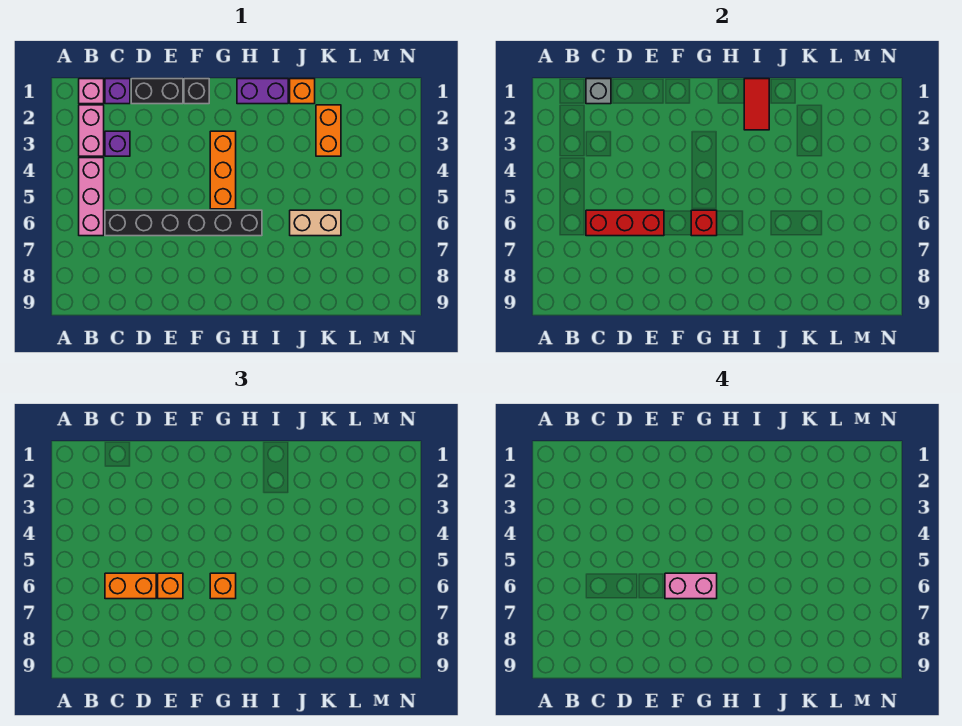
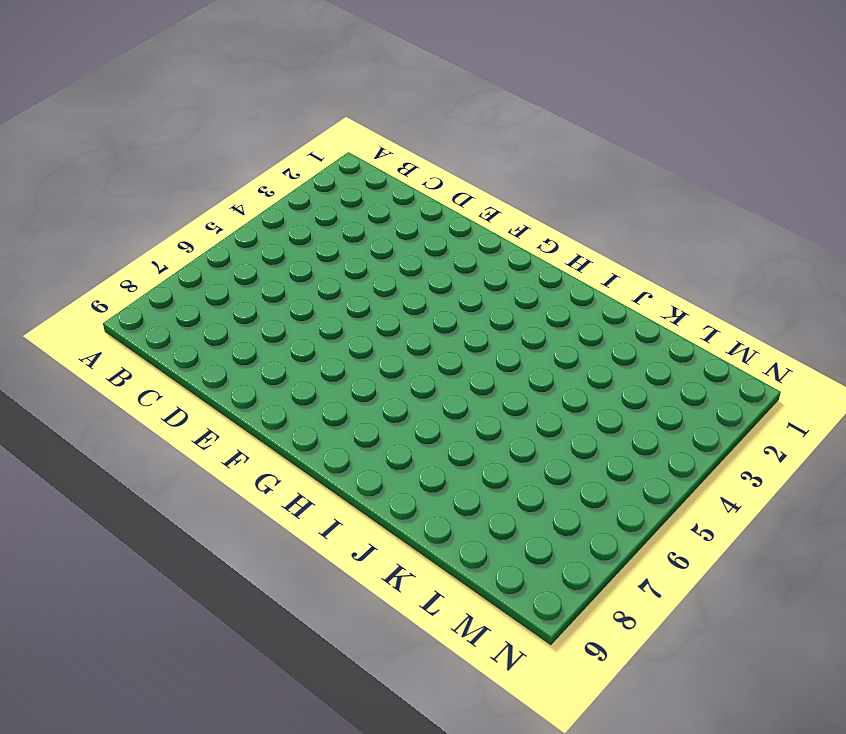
none -> pink brick B1 level 1
none -> pink brick B2:B3 level 1
none -> pink brick B4:B6 level 1

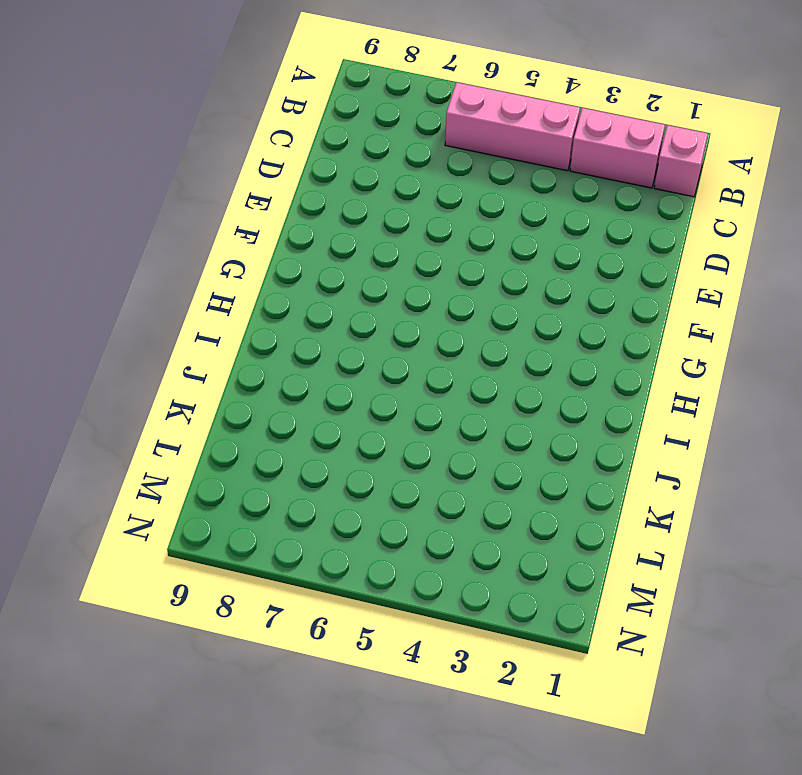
none -> purple brick C1 level 1
none -> purple brick C3 level 1
none -> black brick C6:H6 level 1

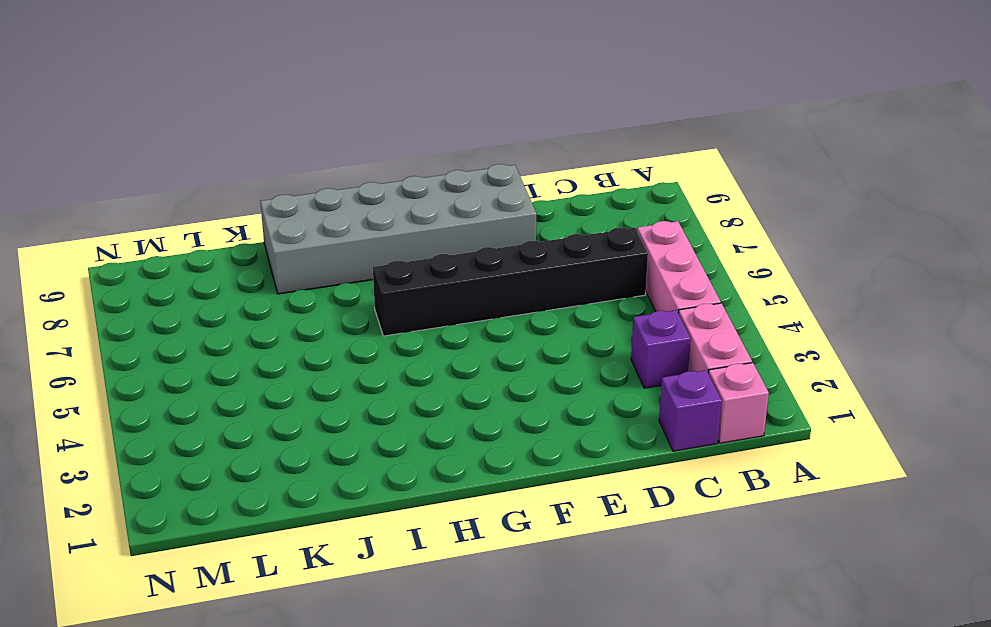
grey brick E8:J9 level 1 -> none
none -> black brick D1:E1 level 1
none -> black brick F1 level 1
none -> orange brick G3:G5 level 1

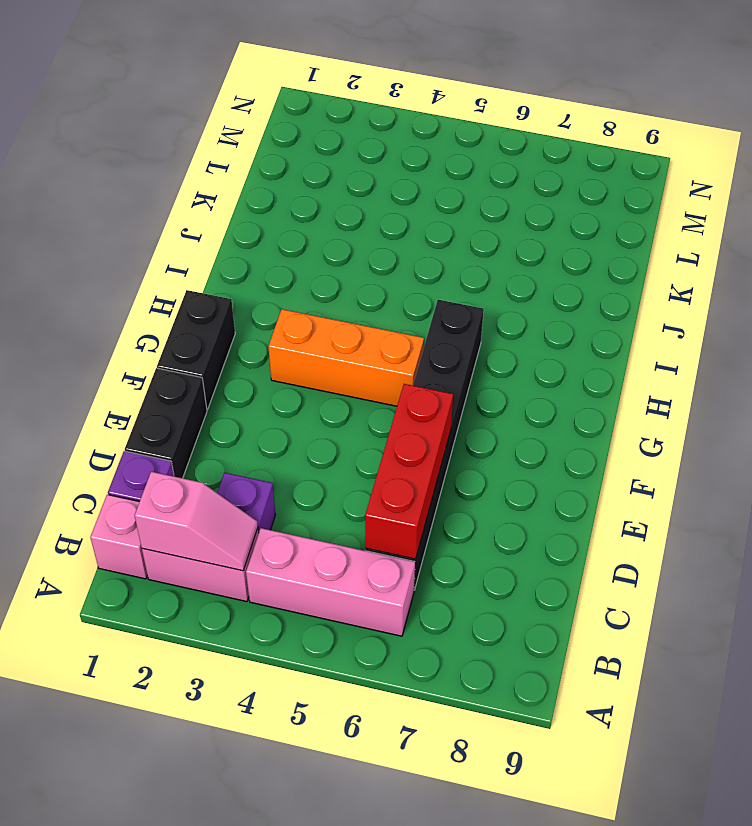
pink slope B2:B3 level 2 top 2 -> none
black brick F1:G1 level 1 -> black brick F1 level 1
none -> purple brick H1:I1 level 1
none -> orange brick J1 level 1
none -> tan brick J6:K6 level 1

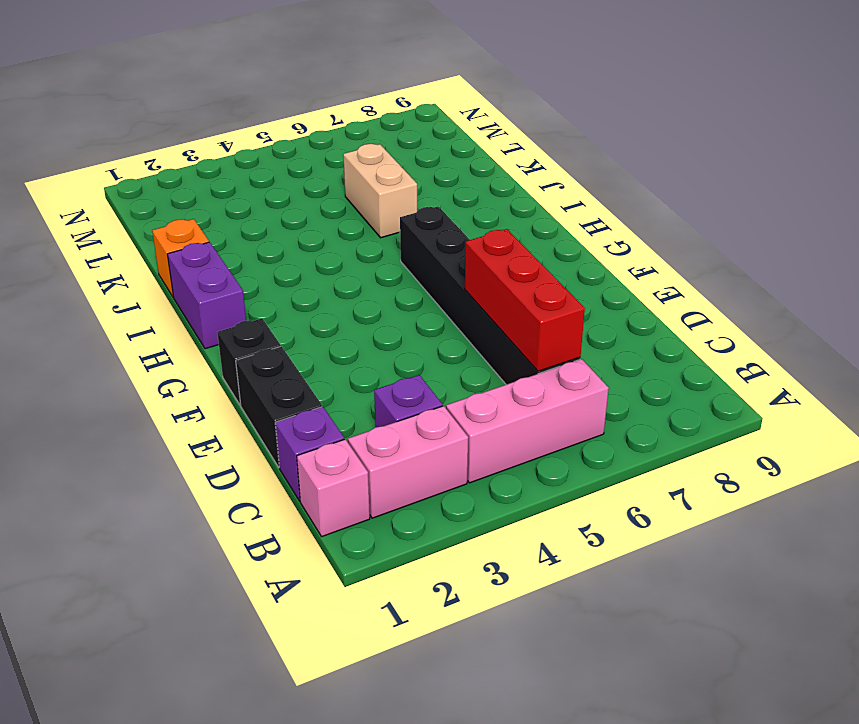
none -> orange brick G3:G5 level 1
none -> orange brick K2:K3 level 1
none -> grey brick C1 level 2

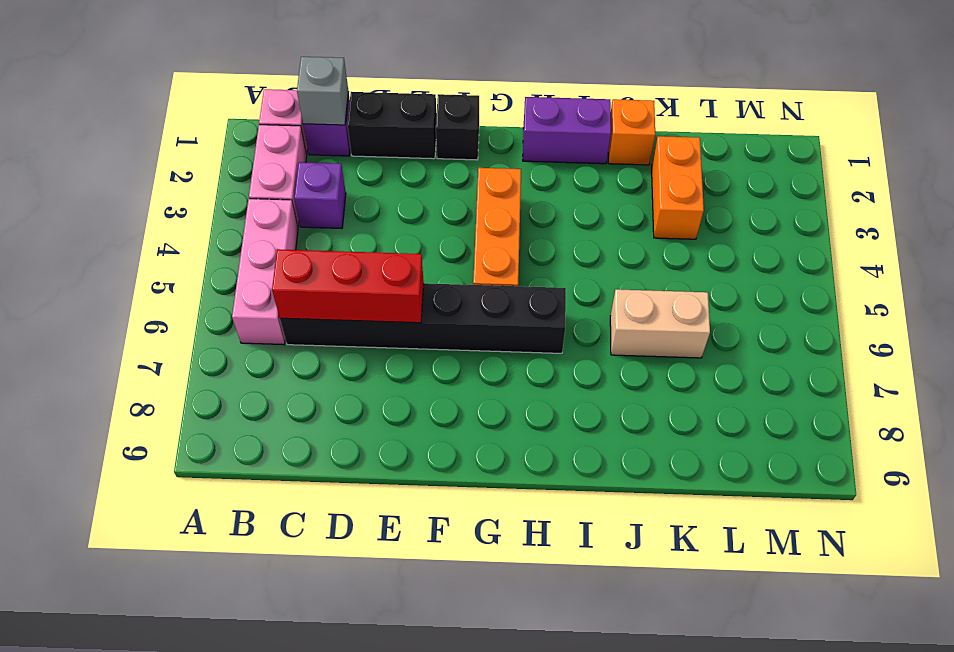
none -> red brick G6 level 2
none -> red tile I1:I2 level 2
none -> orange brick C6:D6 level 3

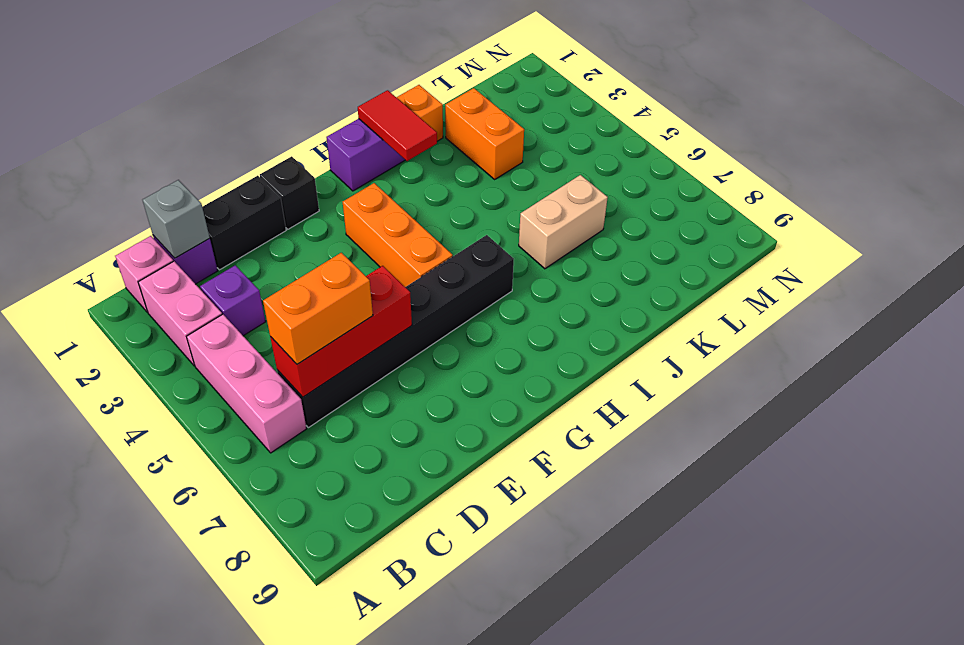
none -> red brick G6 level 2
none -> orange brick E6 level 3
none -> orange brick G6 level 3

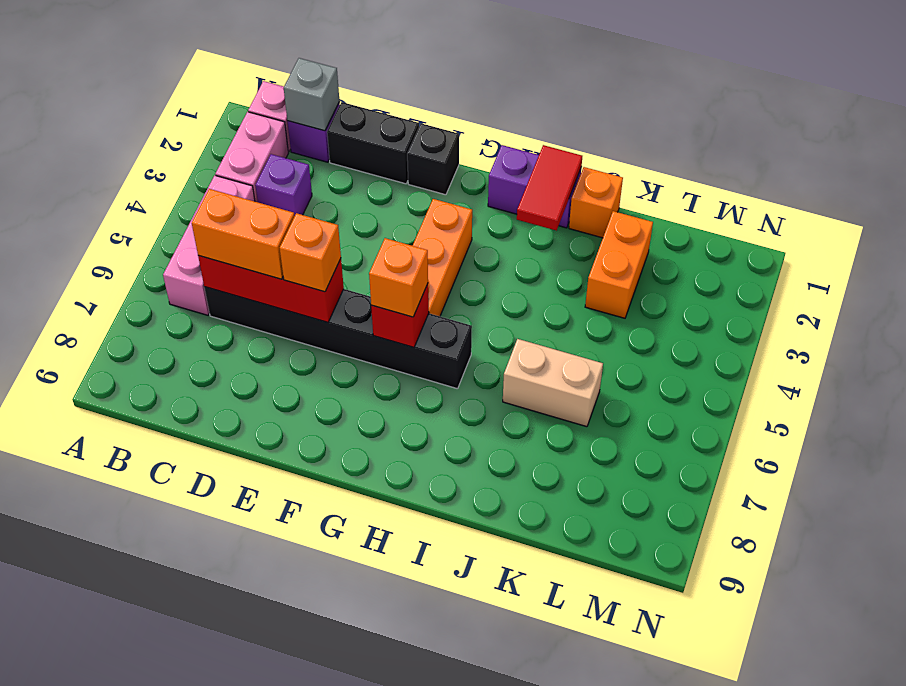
none -> pink brick F6:G6 level 4

